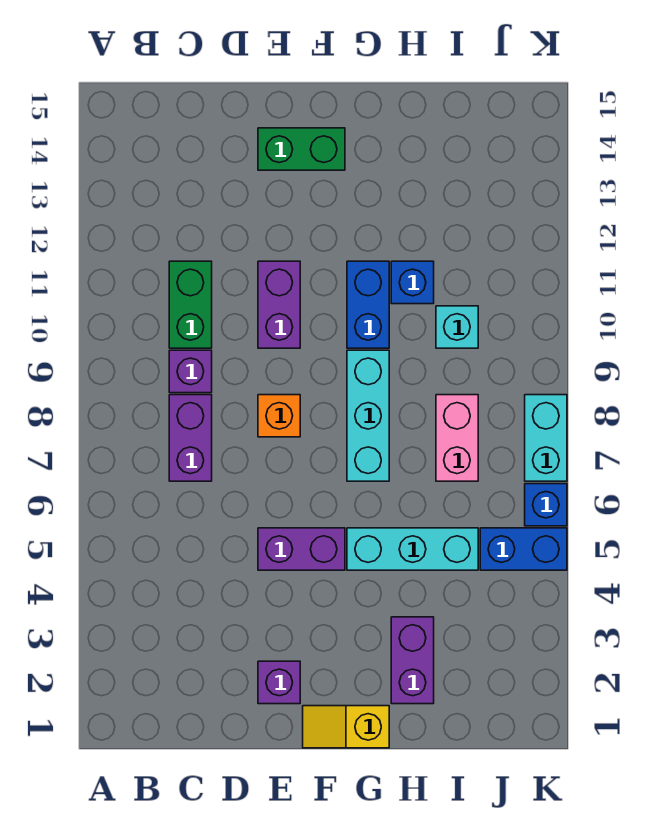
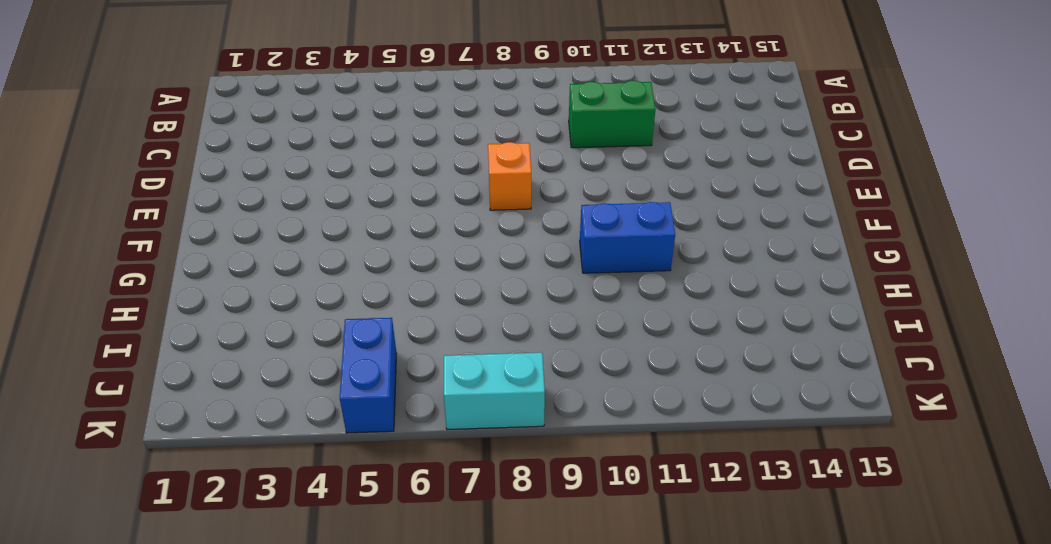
none -> purple brick C7:C8 level 1
none -> purple brick C9 level 1
none -> purple brick E2 level 1

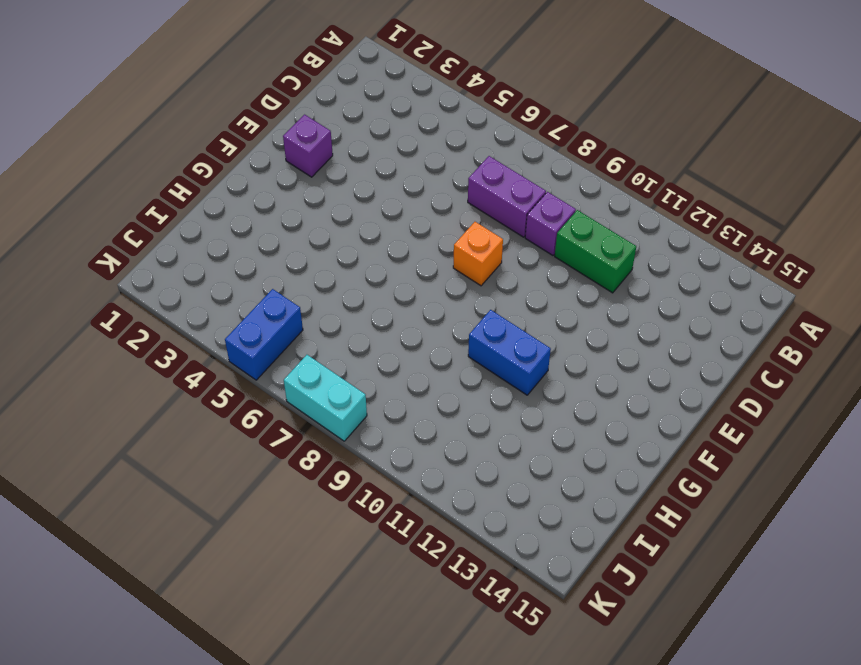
none -> purple brick E5:F5 level 1
none -> purple brick E10:E11 level 1
none -> green brick E14:F14 level 1

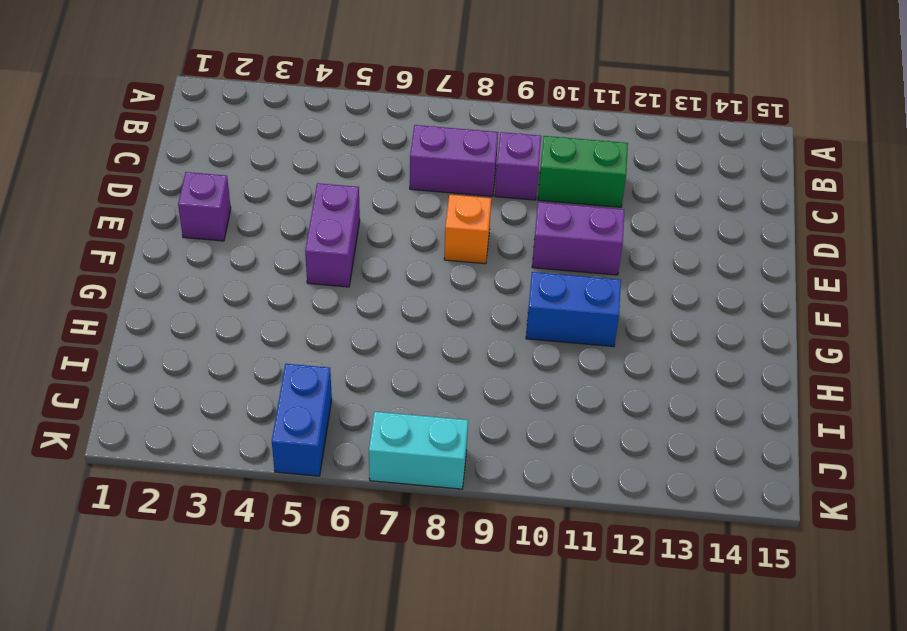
none -> green brick E14:F14 level 1
none -> yellow slope F1:G1 level 1 top G
none -> cyan brick G5:I5 level 1

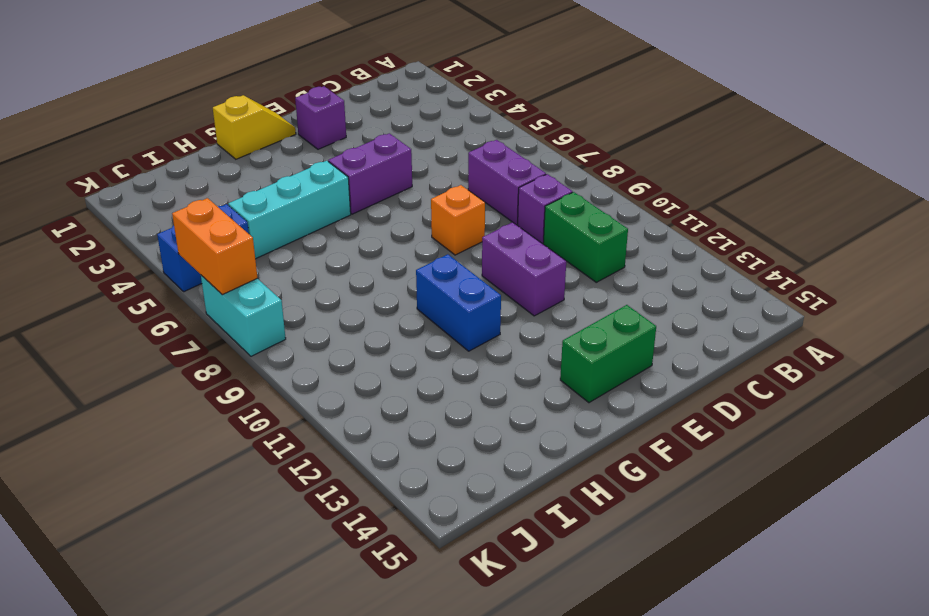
orange brick K6:K7 level 2 -> none
none -> cyan brick G7:G9 level 1
none -> purple brick H2:H3 level 1
none -> blue brick H11 level 1

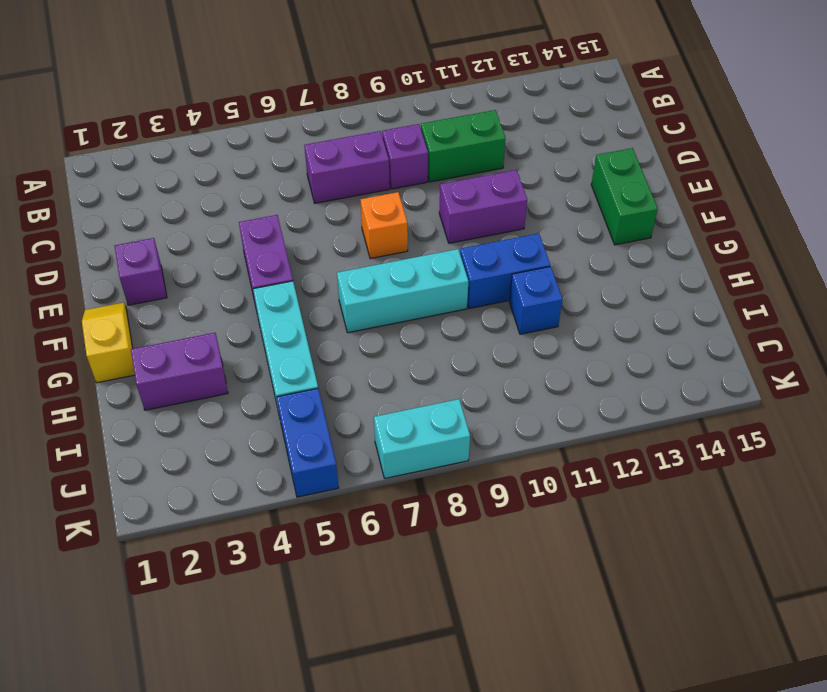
none -> pink brick I7:I8 level 1
none -> cyan brick I10 level 1
none -> blue brick K6 level 1

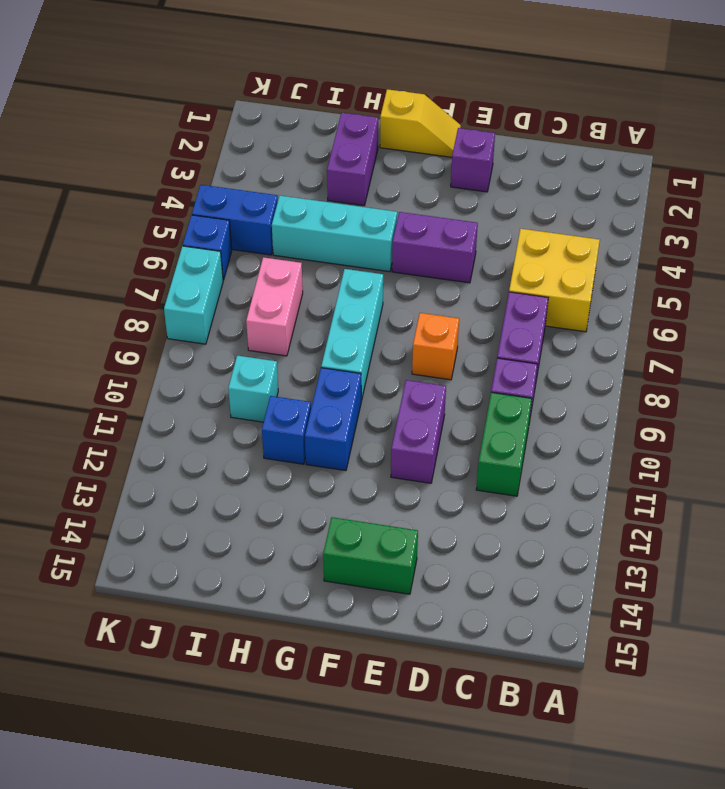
yellow brick B5:C6 level 1 -> none

